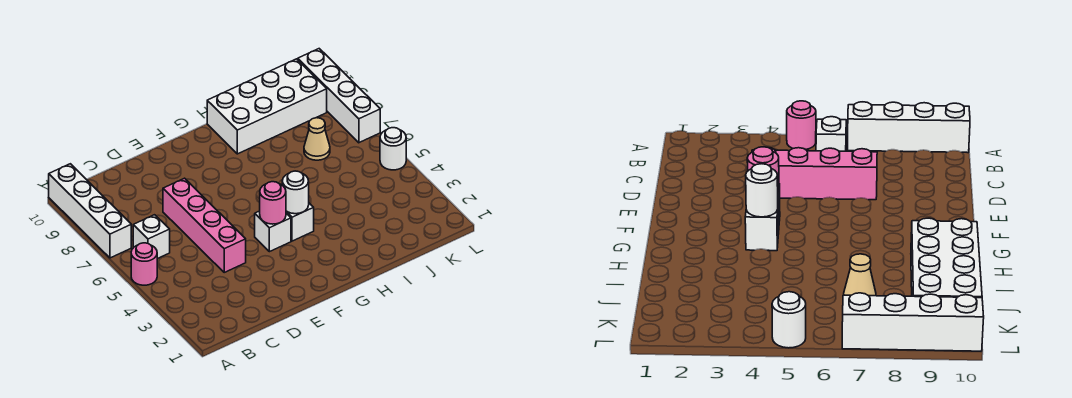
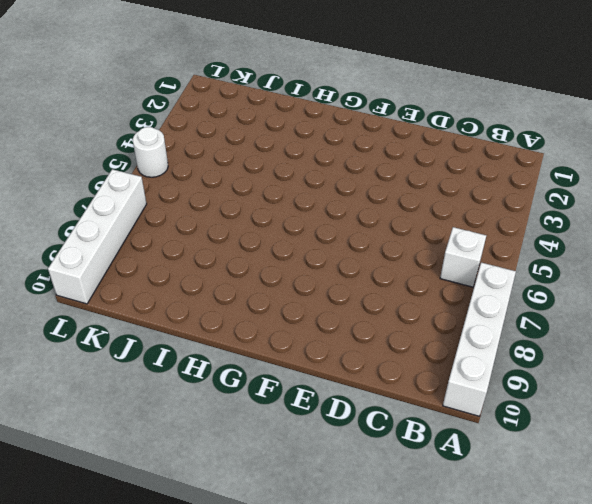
none -> pink round brick A5 level 1
none -> pink brick D4:D7 level 1
none -> white brick F4 level 1

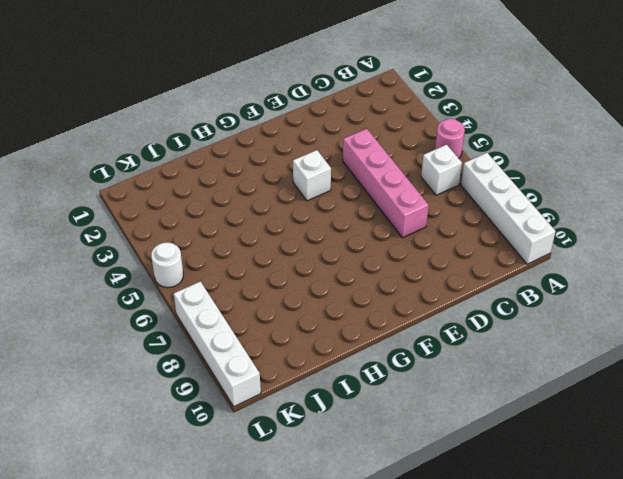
none -> white brick G4 level 1
none -> white brick H9:K10 level 1
none -> tan cone J7 level 1

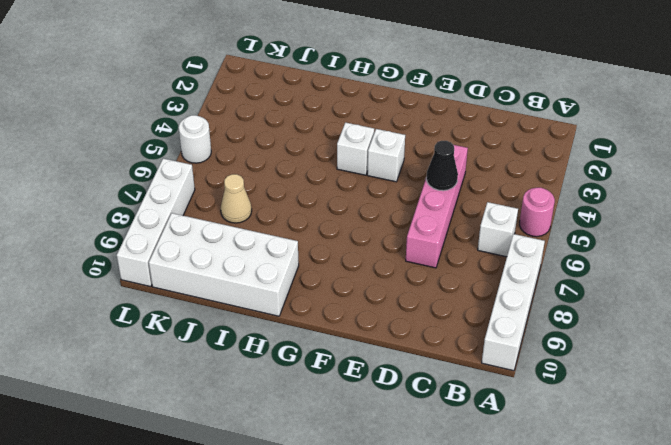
black cone D5 level 2 -> none
none -> pink round brick F4 level 2
none -> white round brick G4 level 2

